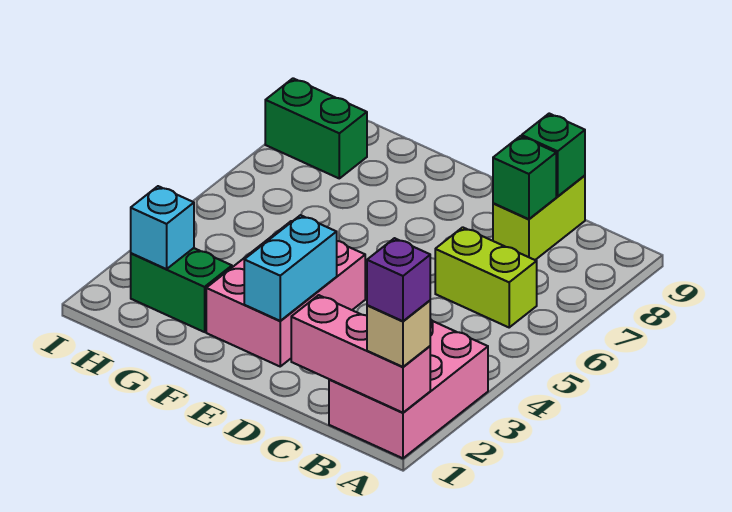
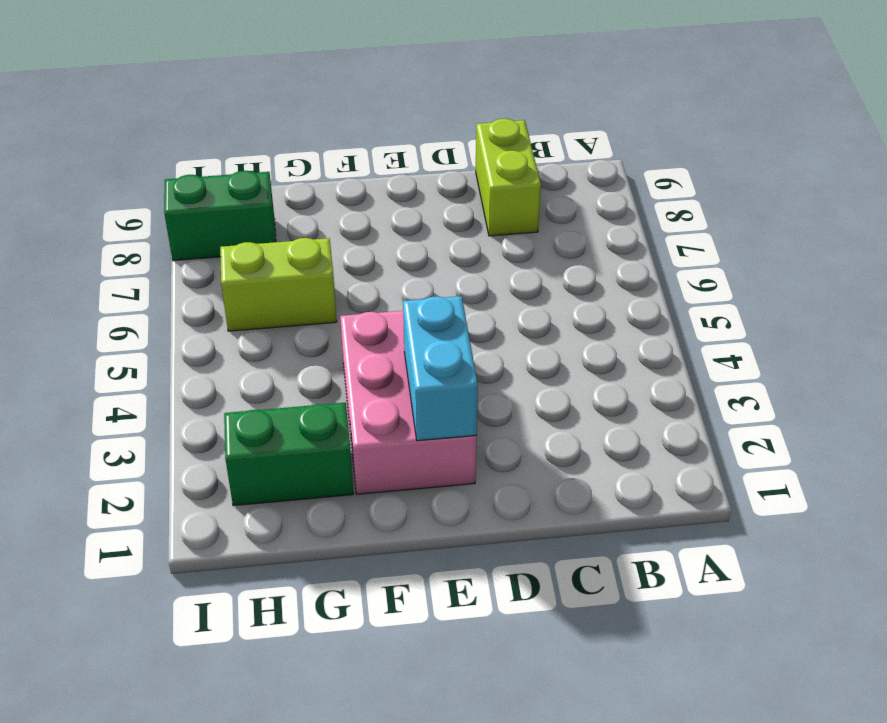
lime brick G6:H6 level 1 -> lime brick B6:C6 level 1
none -> pink brick A1:B3 level 1
none -> pink brick A1:C1 level 2
none -> green brick C8 level 2

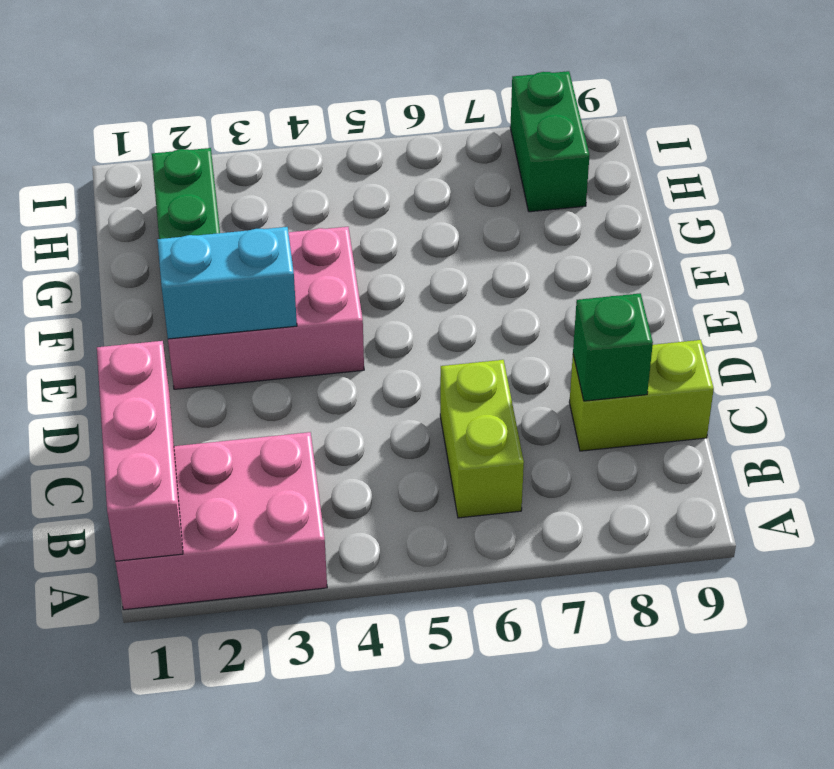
none -> green brick C9 level 2
none -> cyan brick H2 level 2
none -> tan brick A1 level 3

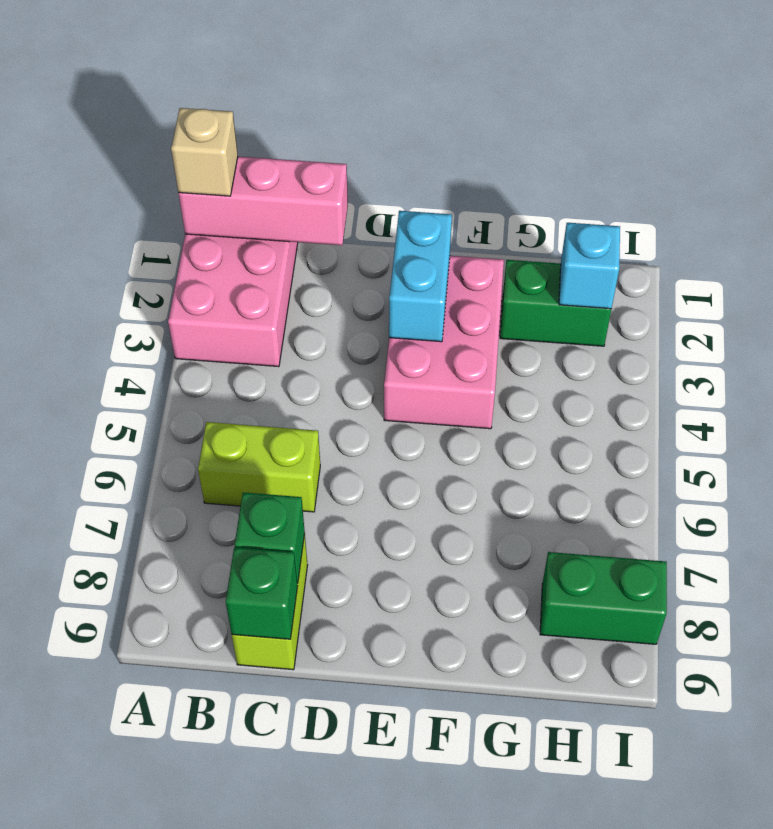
none -> purple brick A1 level 4

